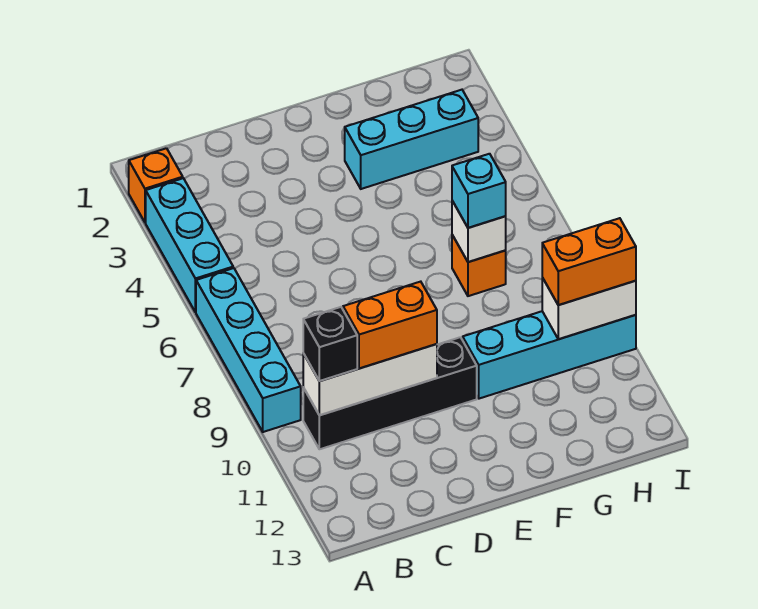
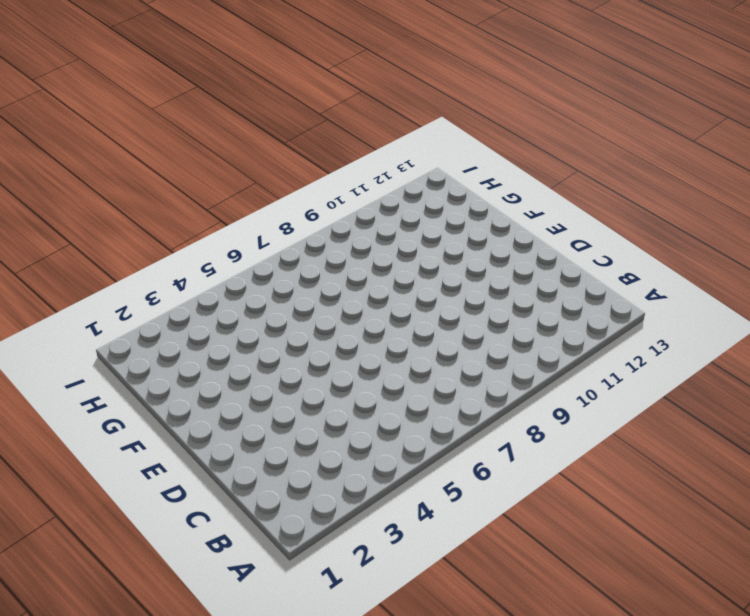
none -> orange brick A2 level 1
none -> cyan brick A3:A5 level 1
none -> cyan brick A6:A9 level 1

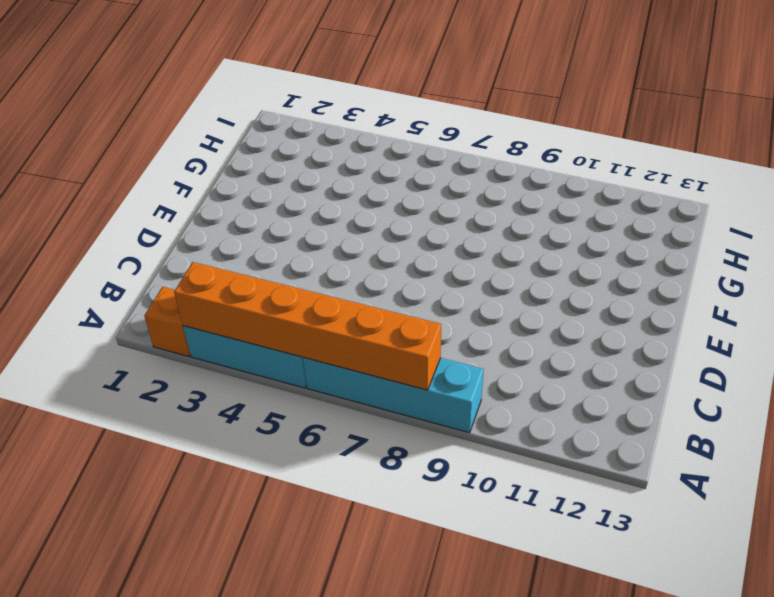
orange brick A3:A8 level 2 -> none
none -> black brick B10:E10 level 1
none -> cyan brick F3:H3 level 1
none -> cyan brick F10:I10 level 1

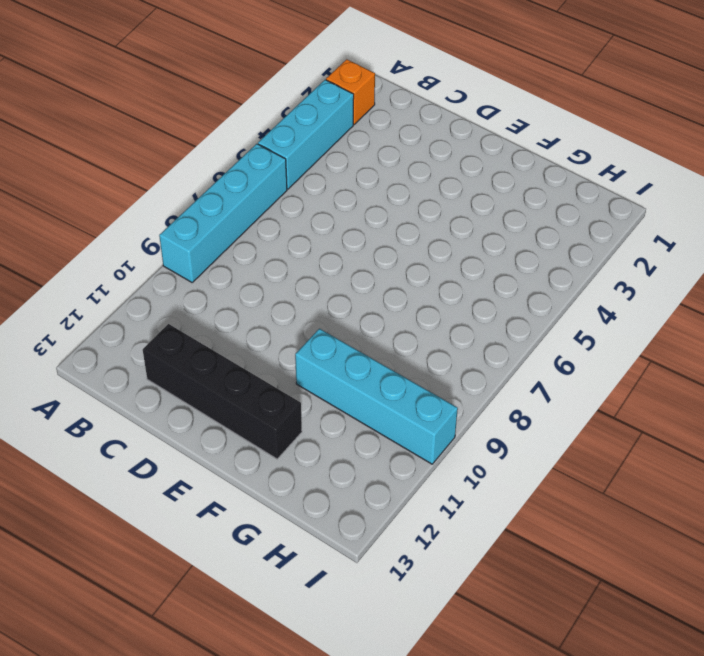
black brick C12:F12 level 1 -> black brick B10:E10 level 1
none -> cyan brick F3:H3 level 1
none -> orange brick G7 level 1
none -> white brick B10:D10 level 2

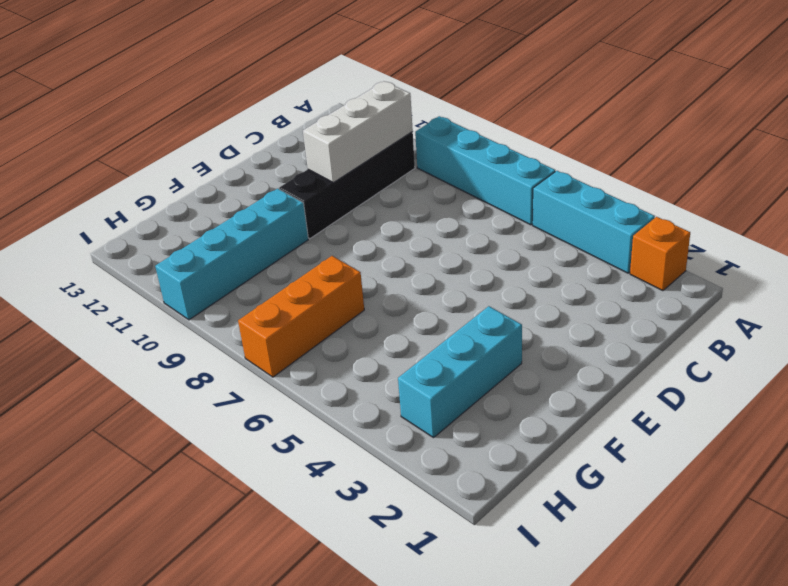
orange brick G7:I7 level 1 -> orange brick G7 level 1
none -> white brick G7 level 2
none -> white brick H10:I10 level 2
none -> black brick B10 level 3

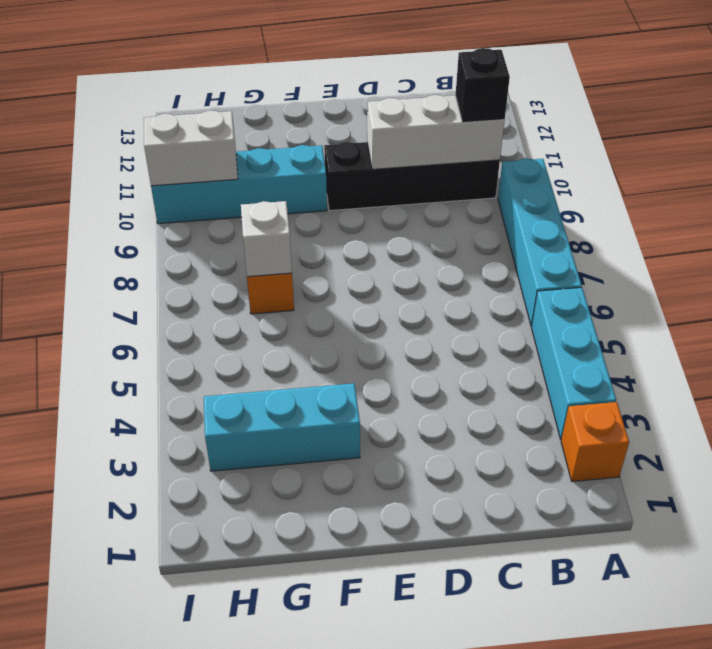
none -> orange brick C10:D10 level 3
none -> cyan brick G7 level 3
none -> orange brick H10:I10 level 3

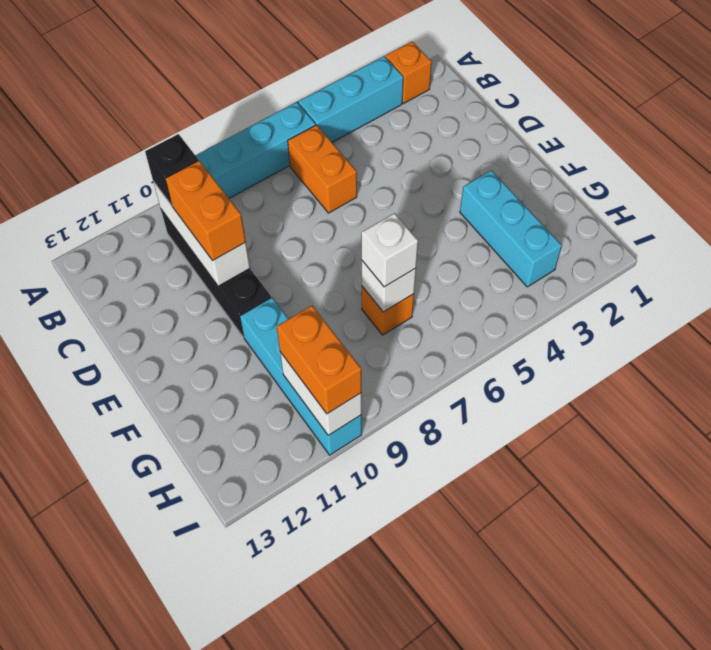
orange brick B6:C6 level 1 -> none
white brick G7 level 3 -> cyan brick G7 level 3

